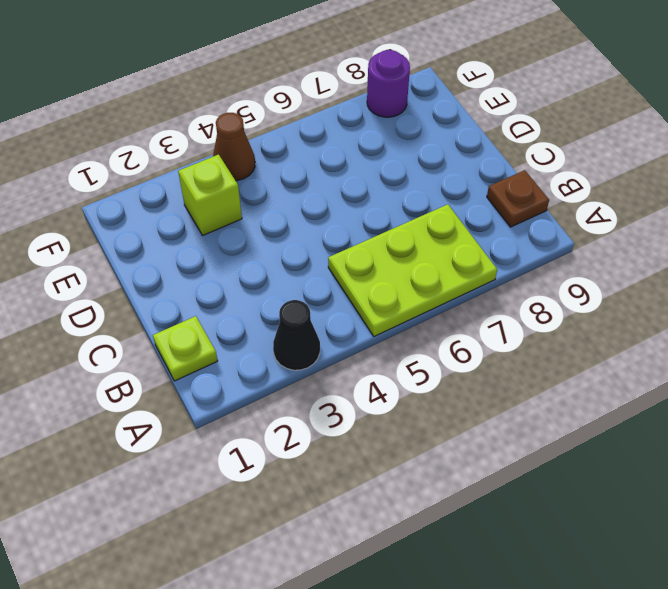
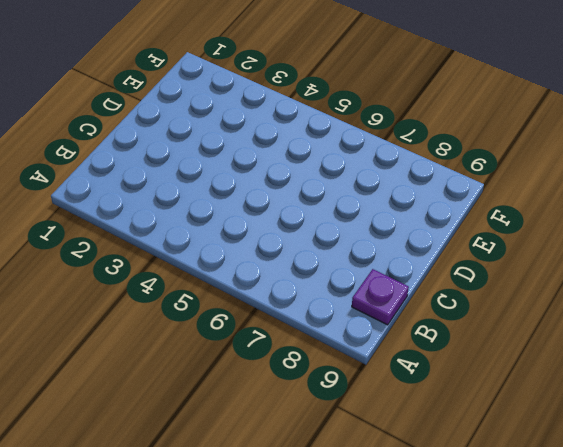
purple plate B9 level 1 -> brown plate B9 level 1
none -> black cone A3 level 1
none -> lime plate A5:B7 level 1

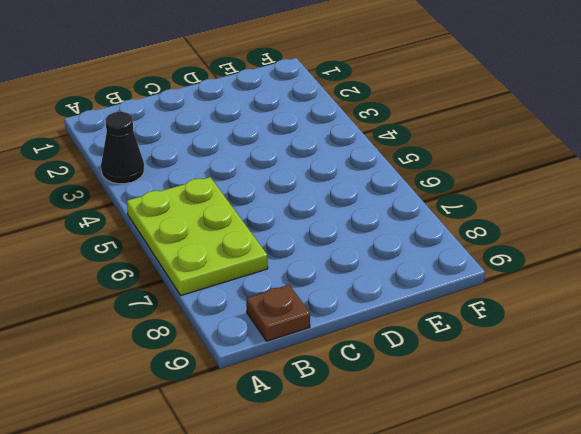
none -> lime plate B1 level 1
none -> lime brick E3 level 1

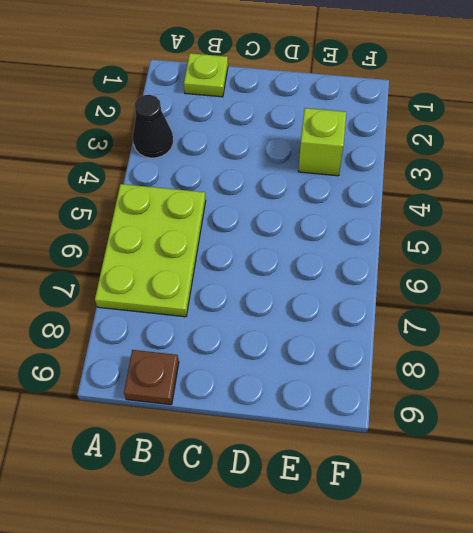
none -> brown cone F4 level 1
none -> purple round brick F8 level 1

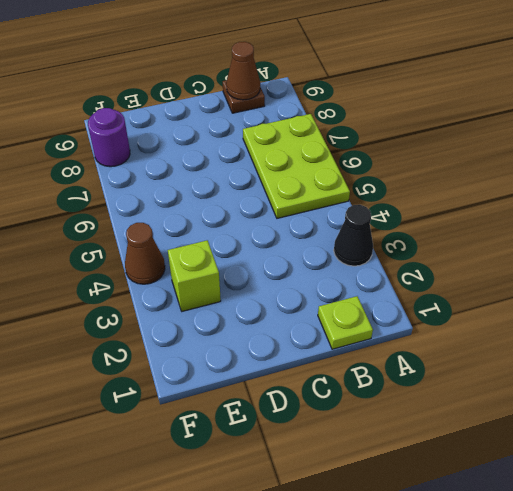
brown cone B9 level 2 -> none

